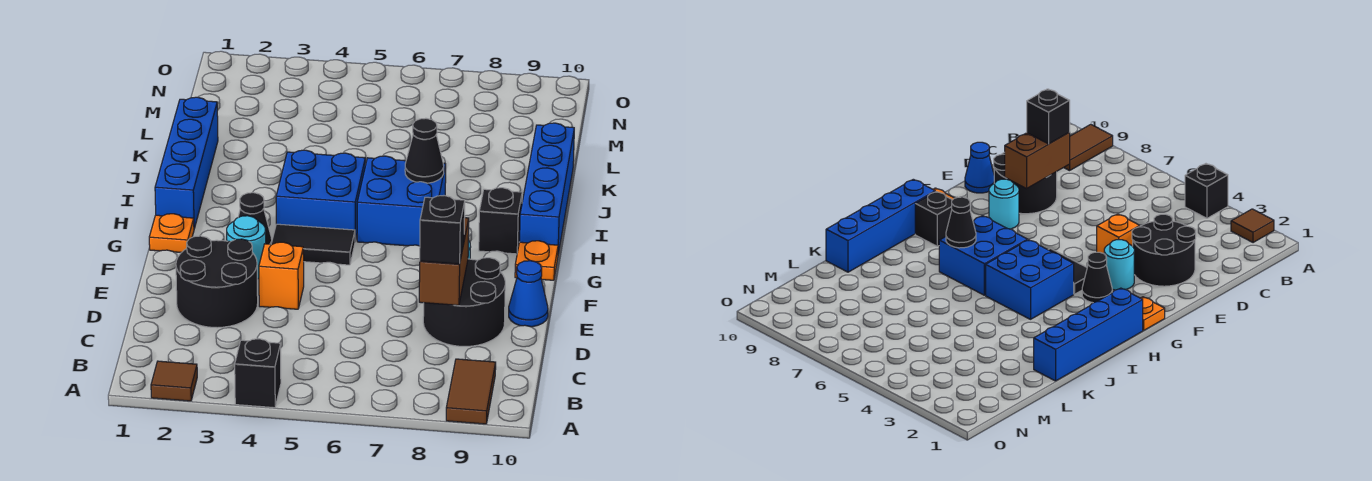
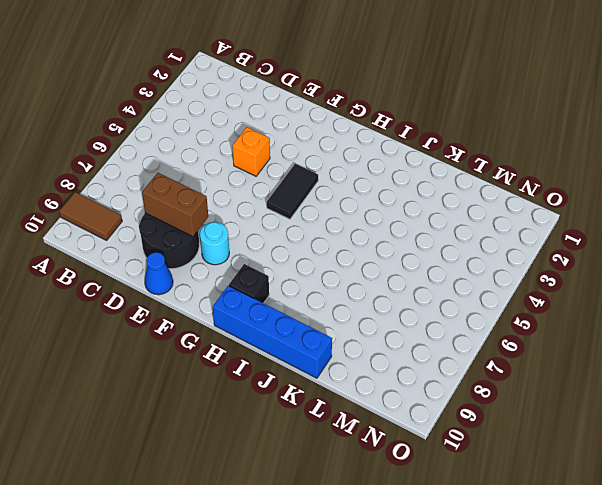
none -> brown tile A2 level 1
none -> black brick A4 level 1
none -> black round brick D2:E3 level 1

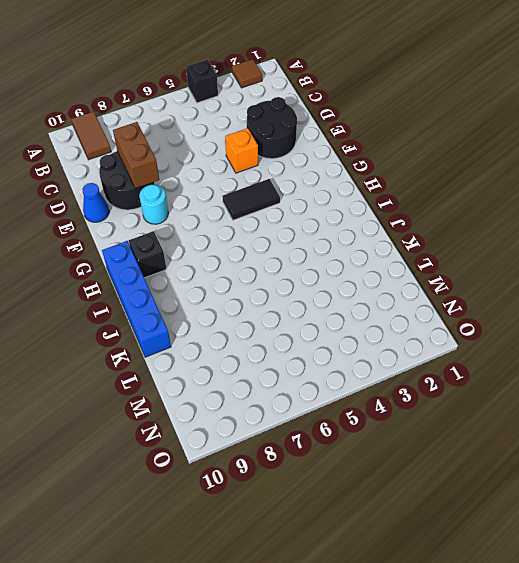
none -> cyan round brick F3 level 1
none -> orange plate G1 level 1
none -> black cone G3 level 1

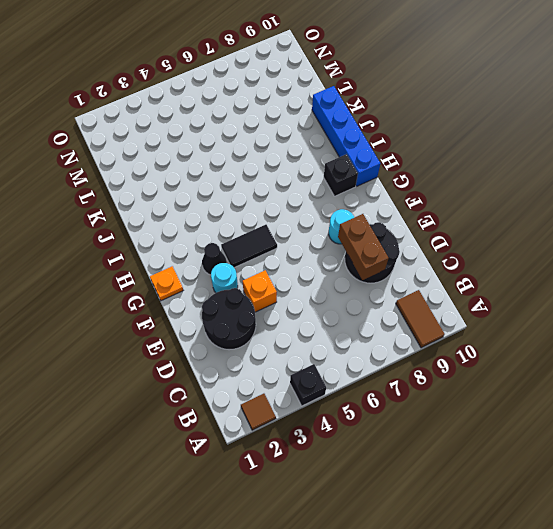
none -> blue cone E10 level 1
none -> orange plate G10 level 1
none -> blue brick H1:K1 level 1

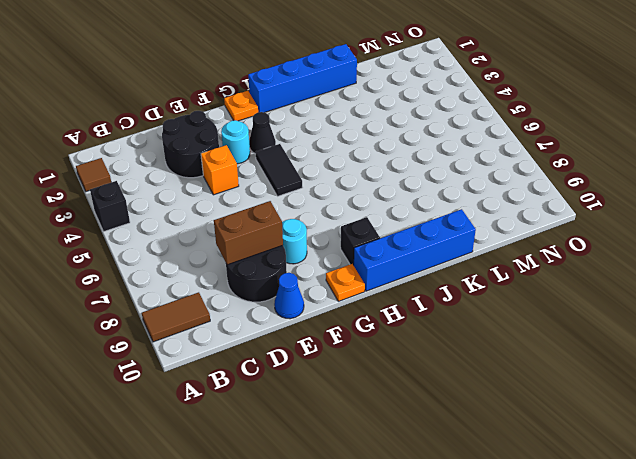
none -> blue brick H4:I5 level 1
none -> blue brick H6:I7 level 1
none -> black cone I7 level 2

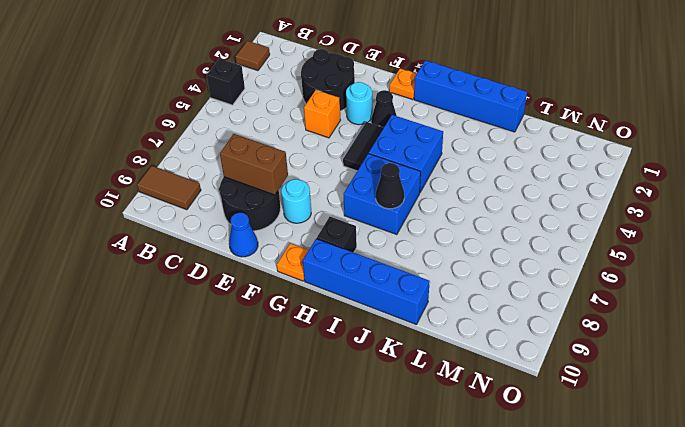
none -> black brick D8 level 3

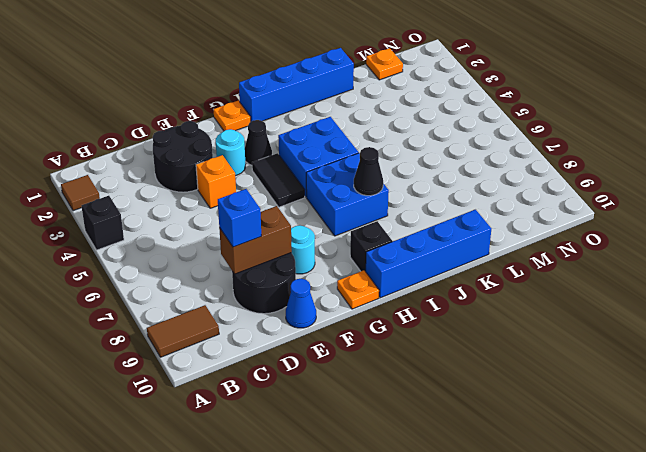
blue brick D8 level 3 -> black brick D8 level 3
orange plate M1 level 1 -> none

